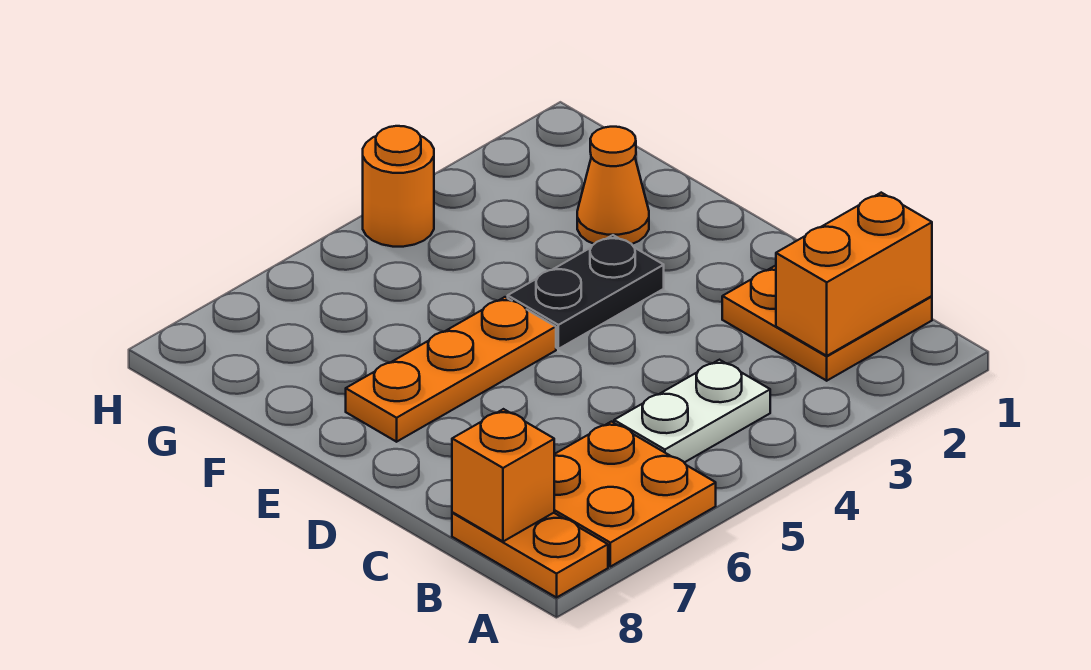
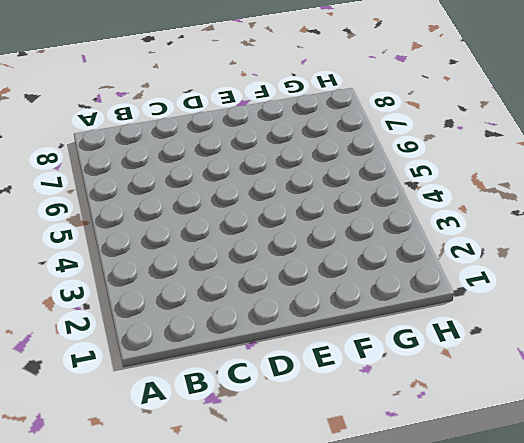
none -> orange plate A6:B7 level 1
none -> orange plate A8:B8 level 1

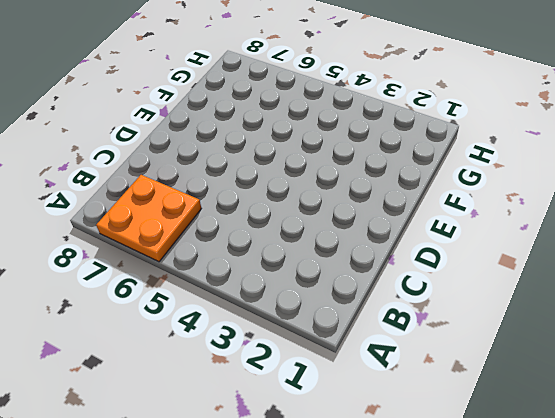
none -> orange plate A8:B8 level 1
none -> orange plate B1:C2 level 1

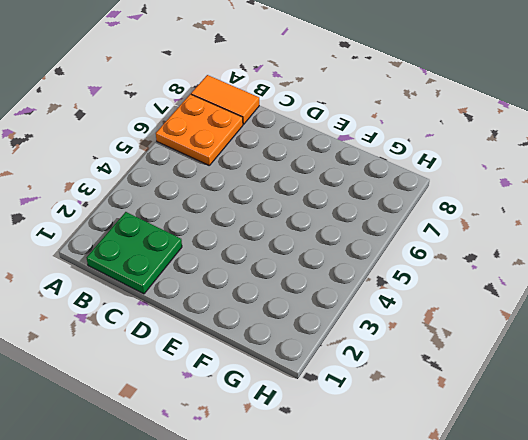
orange tile A8:B8 level 1 -> orange plate A8:B8 level 1
green plate B1:C2 level 1 -> orange plate B1:C2 level 1
none -> white plate B4:B5 level 1
none -> black plate E3:E4 level 1

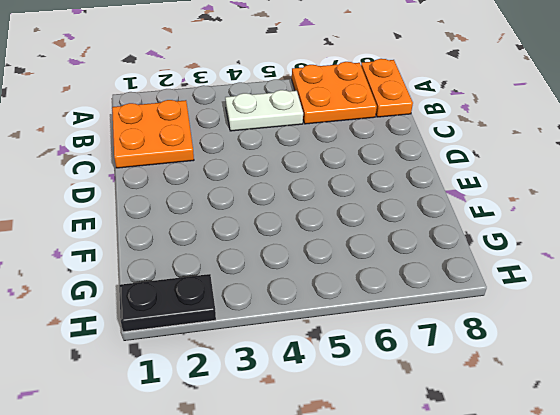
black plate H1:H2 level 1 -> black plate E3:E4 level 1
none -> orange plate E5:E7 level 1
none -> orange cone F2 level 1

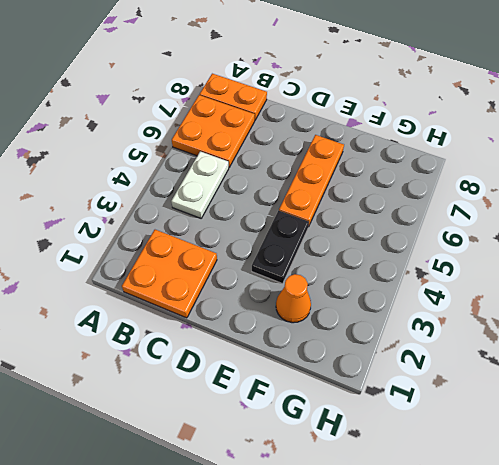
none -> orange round brick H4 level 1
none -> orange brick B1:B2 level 2

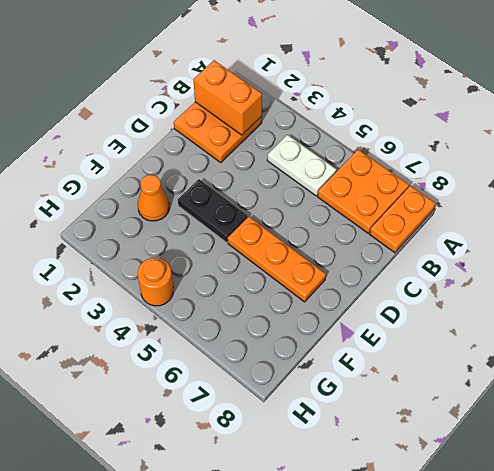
none -> orange brick B8 level 2

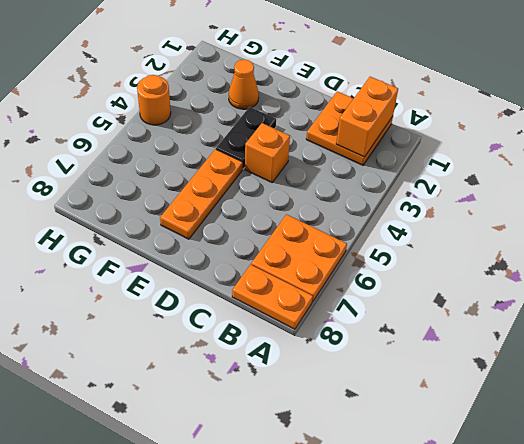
orange brick D4 level 1 -> orange brick B8 level 2
none -> white plate B4:B5 level 1

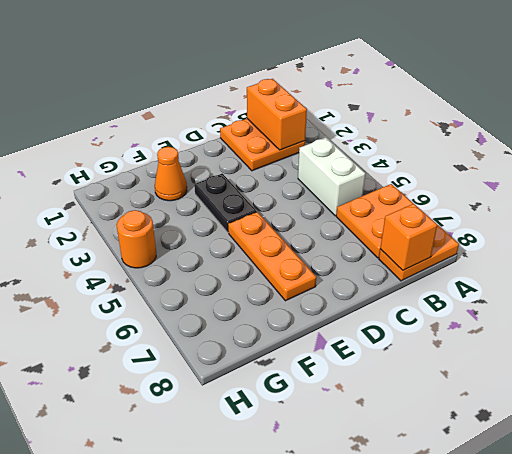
white brick B4:B5 level 1 -> white plate B4:B5 level 1

